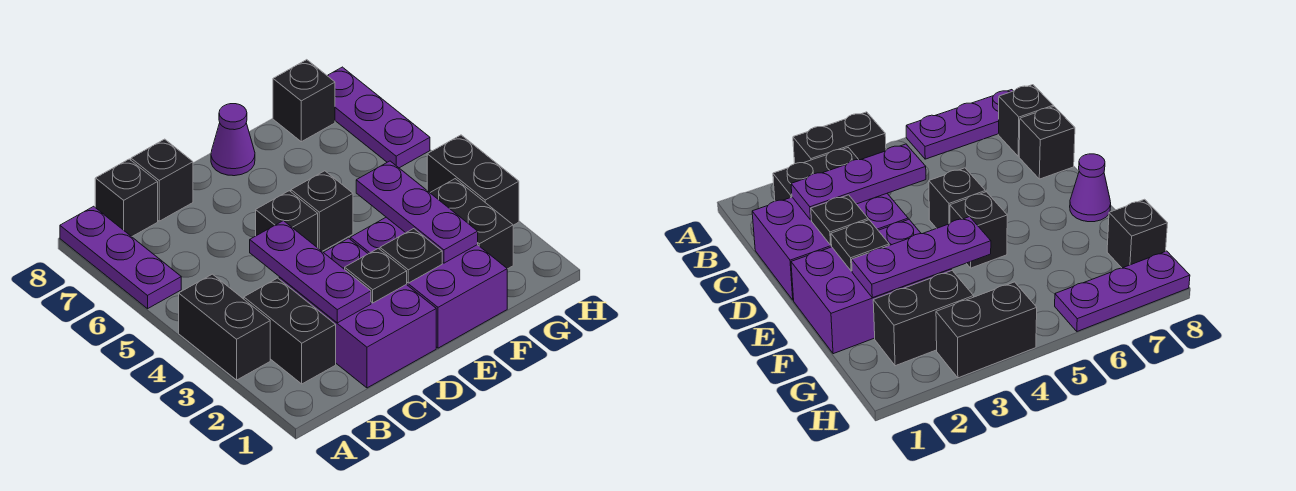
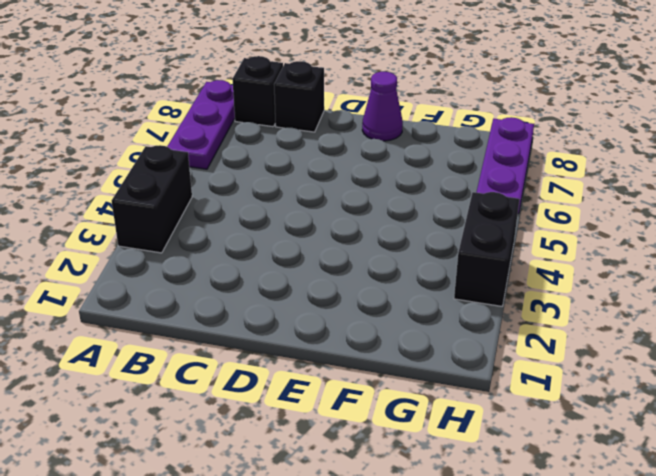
none -> black brick B2:B3 level 1
none -> purple brick C1:D3 level 1
none -> black brick D5 level 1

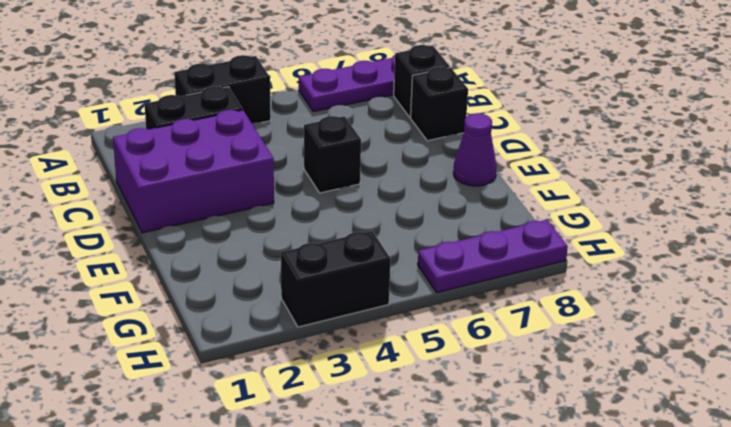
none -> purple brick E1:F3 level 1
none -> black brick E5 level 1
none -> black brick G2:G3 level 1

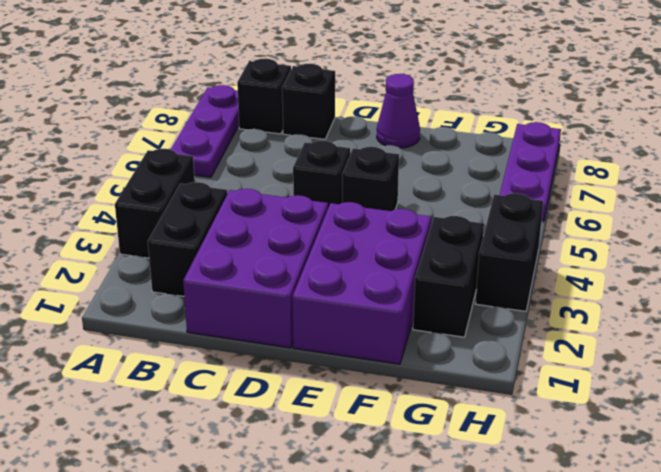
none -> black brick G8 level 1
none -> purple plate C2:C4 level 2
none -> black plate D2 level 2

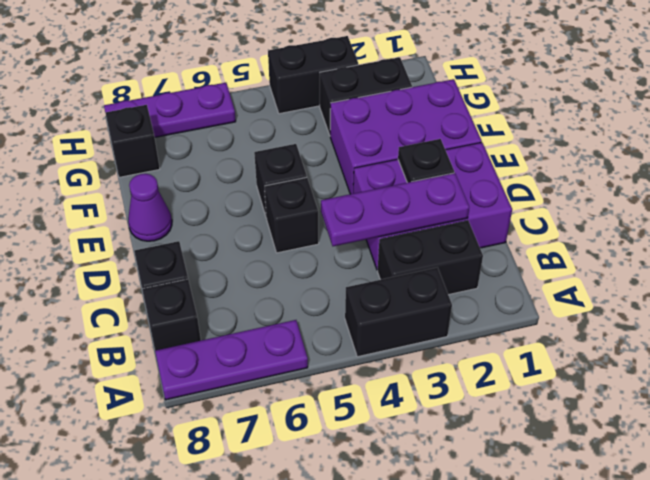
none -> black plate E2 level 2
none -> purple plate F2:F4 level 2

